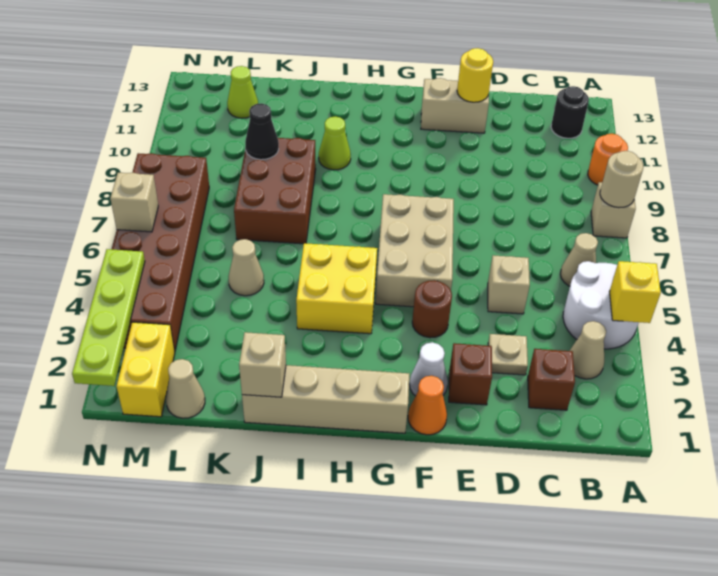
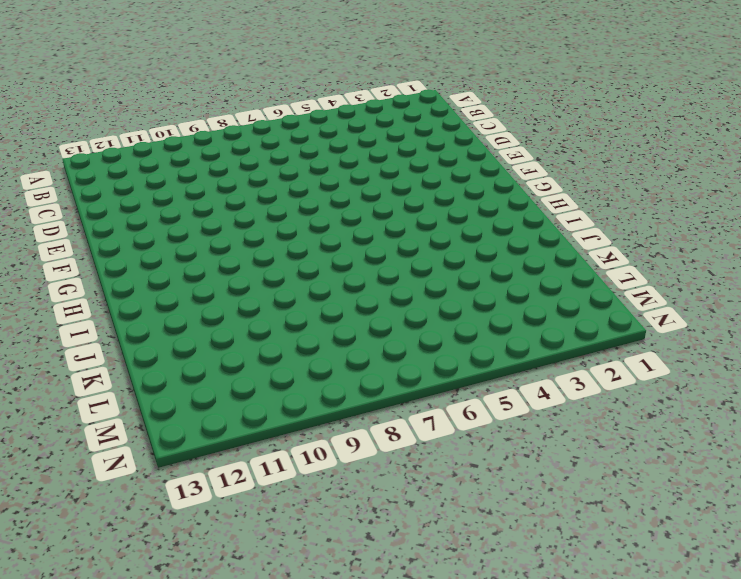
none -> white round brick A4:B5 level 1
none -> tan brick A8 level 1
none -> orange round brick A10 level 1
none -> tan cone B3 level 1

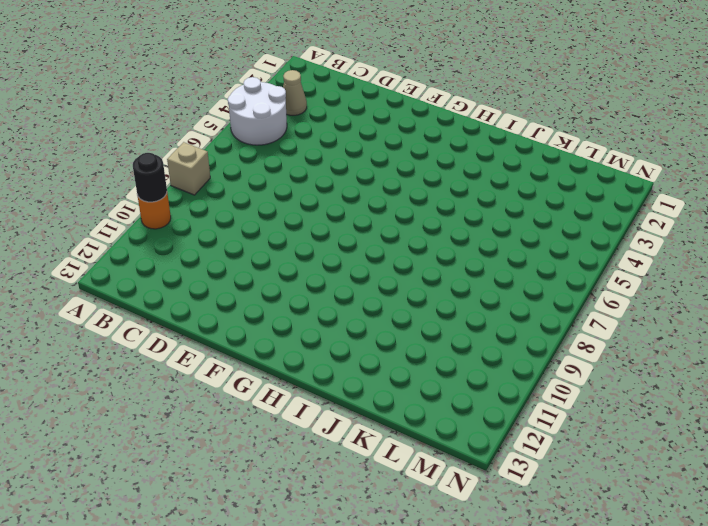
black round brick A10 level 2 -> black round brick B12 level 1
none -> tan cone B6 level 1
none -> brown brick C2 level 1
none -> tan plate D3 level 1
none -> tan brick D5 level 1

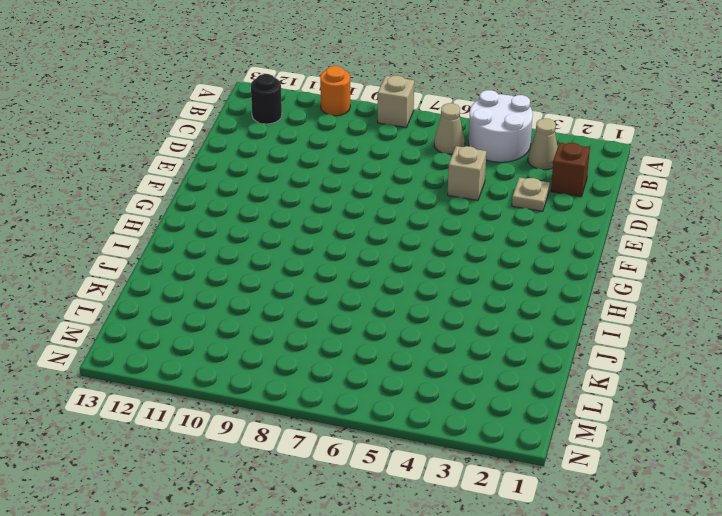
none -> brown brick E2 level 1
none -> tan brick E12:F12 level 1
none -> orange cone F1 level 1
none -> white cone F2 level 1

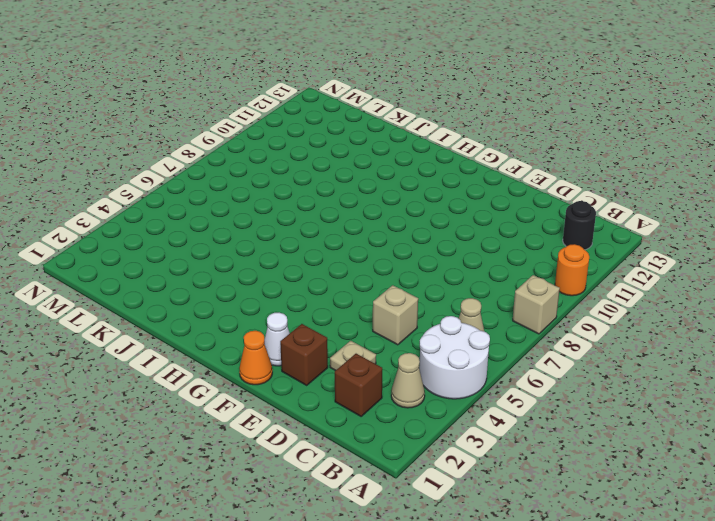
none -> tan brick E12:F12 level 1
none -> brown round brick F4 level 1
none -> tan brick F5:G7 level 1
none -> tan brick G1:J1 level 1

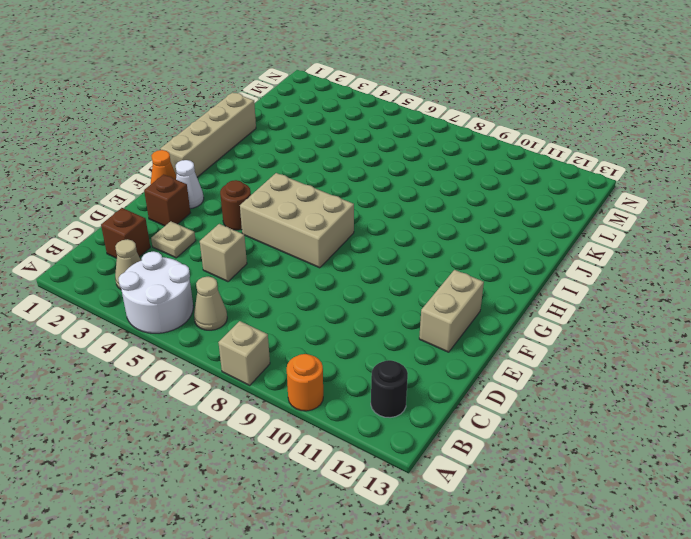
none -> yellow brick H4:I5 level 1
none -> lime cone I10 level 1
none -> brown brick J7:K9 level 1
none -> tan cone K5 level 1

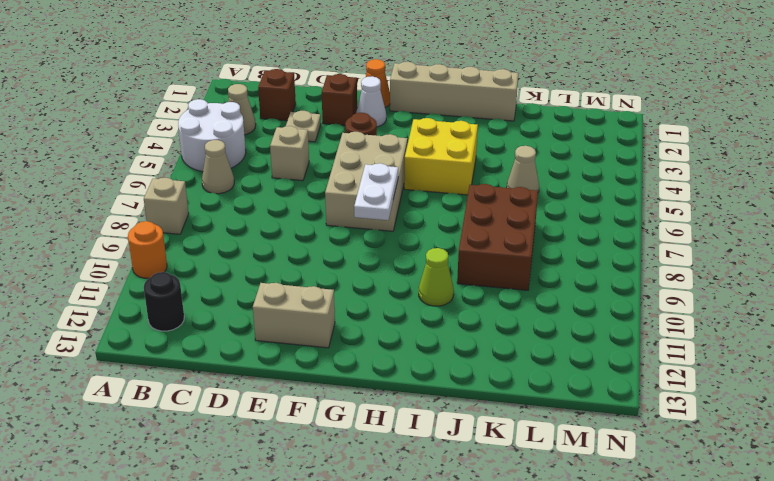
white plate G7:G8 level 2 -> none
none -> tan cone L1 level 1
none -> lime cone L12 level 1
none -> yellow brick M1:M2 level 1
none -> brown brick M3:N8 level 1

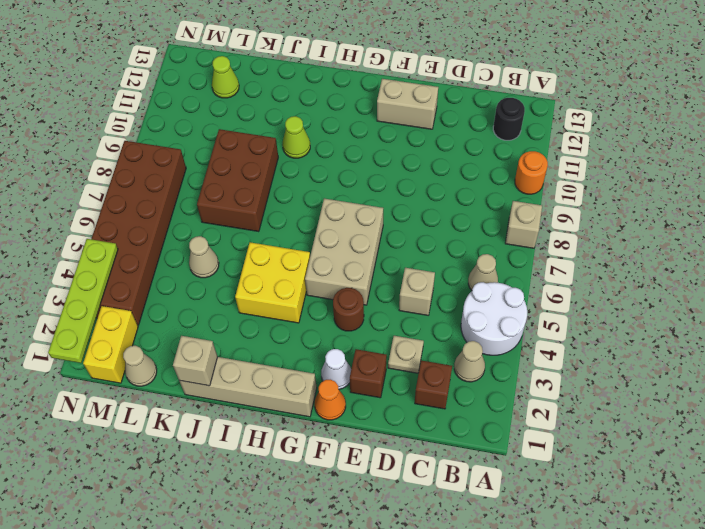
none -> yellow brick A4 level 2
none -> tan round brick A8 level 2
none -> yellow round brick E12 level 2
none -> black cone K9 level 2

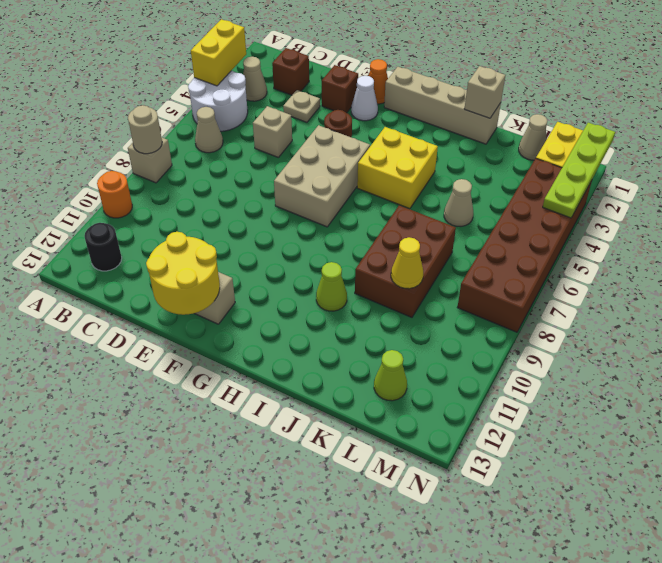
yellow brick A3:A4 level 2 -> yellow brick A4 level 2
yellow round brick E12:F13 level 2 -> yellow round brick E12 level 2
yellow cone K9 level 2 -> black cone K9 level 2
none -> tan brick N6 level 2

